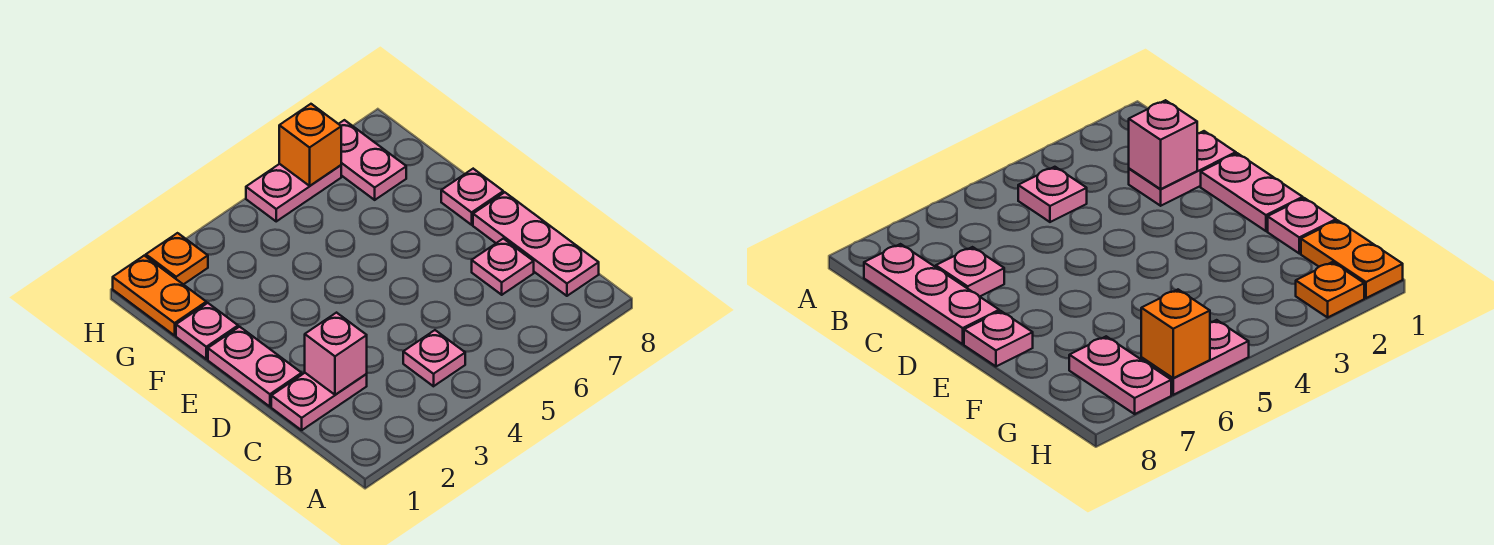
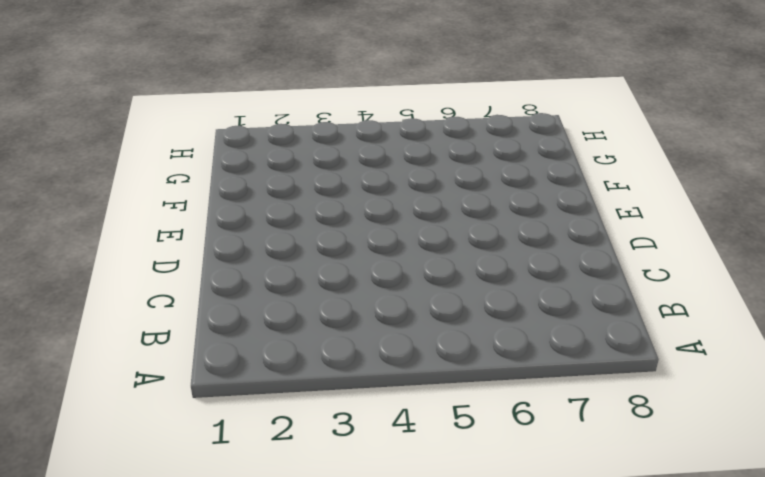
none -> pink plate B4 level 1
none -> pink plate B8:D8 level 1
none -> pink plate C1:C2 level 1

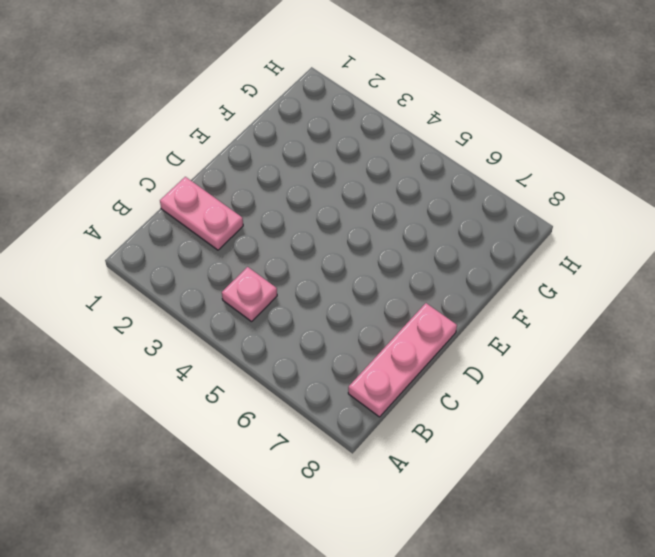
none -> pink plate C7 level 1
none -> pink plate D1:E1 level 1
none -> pink plate E8 level 1

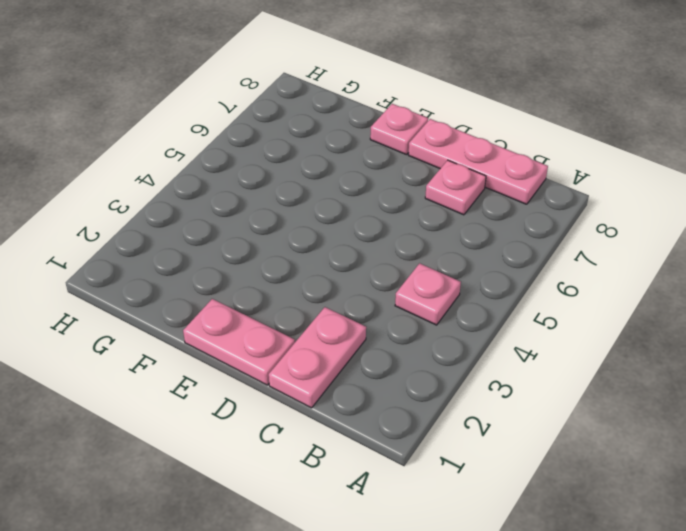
none -> pink plate F1 level 1
none -> orange plate G1:H1 level 1
none -> pink plate G7:H7 level 1

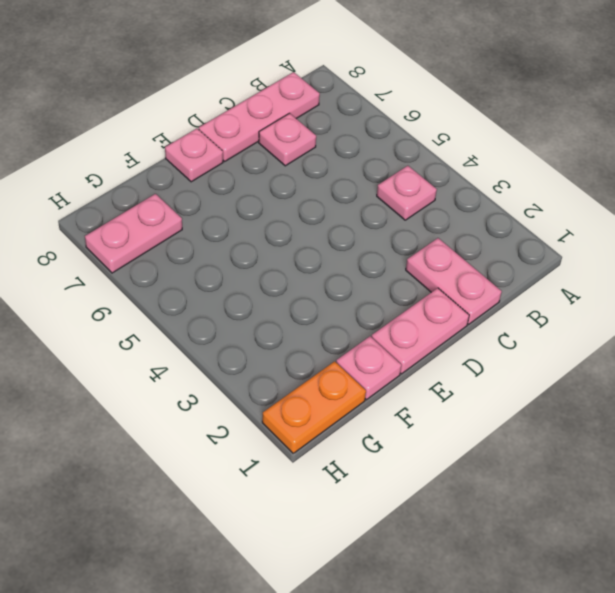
none -> orange plate H2 level 1
none -> pink plate H5:H6 level 1
none -> pink brick C2 level 2

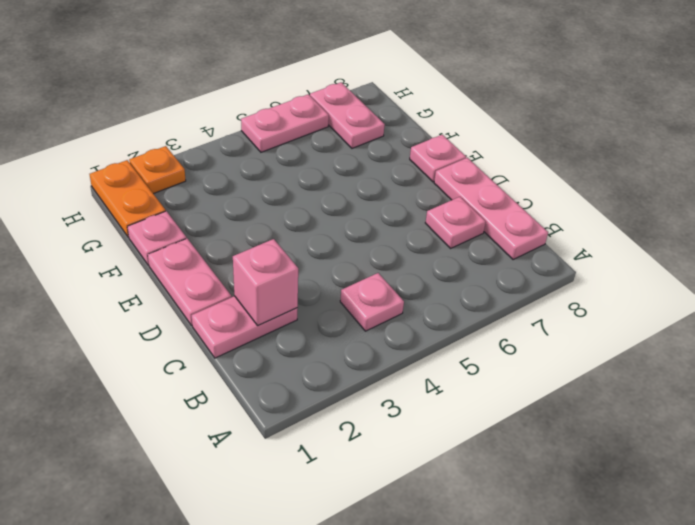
none -> orange brick H6 level 2

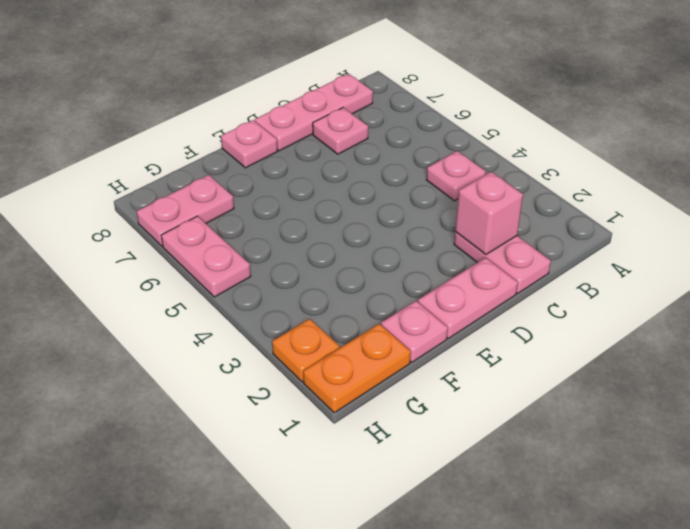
none -> orange brick H6 level 2

